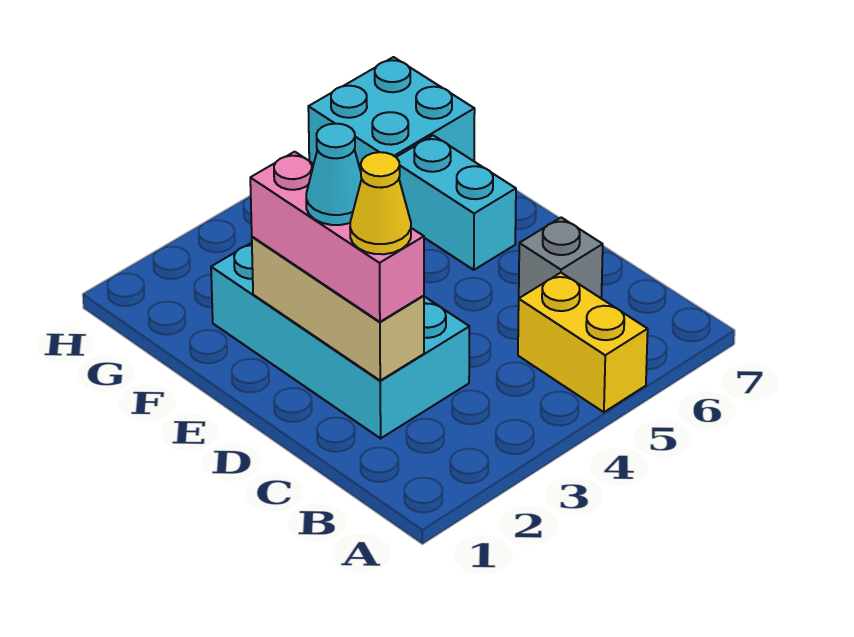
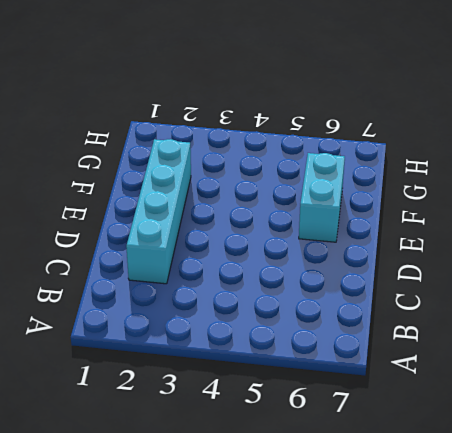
cyan brick C2:F2 level 1 -> cyan brick C2:F3 level 1
none -> yellow brick A5:B5 level 1
none -> grey brick C6 level 1

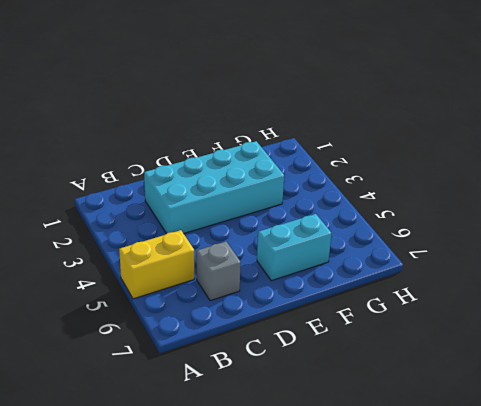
none -> cyan brick G6:H7 level 1
none -> tan brick C2:E2 level 2

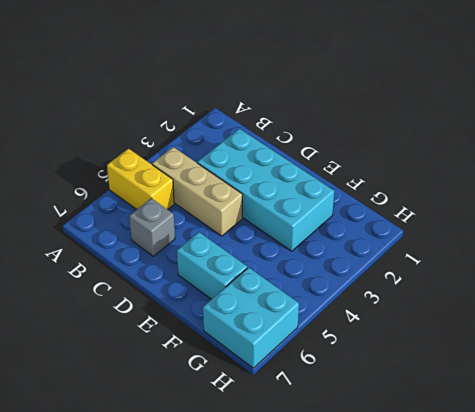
tan brick B4:D4 level 1 -> tan brick C2:E2 level 2
none -> pink brick C2:E2 level 3
none -> yellow cone C2 level 4

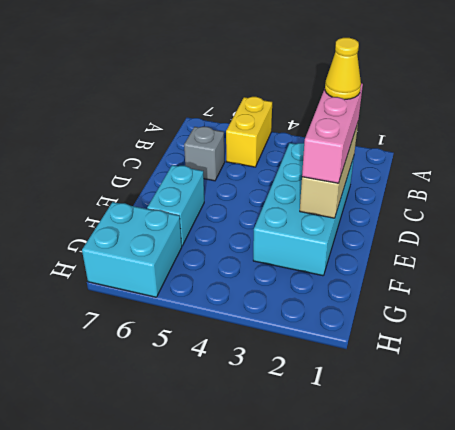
none -> cyan cone D2 level 4

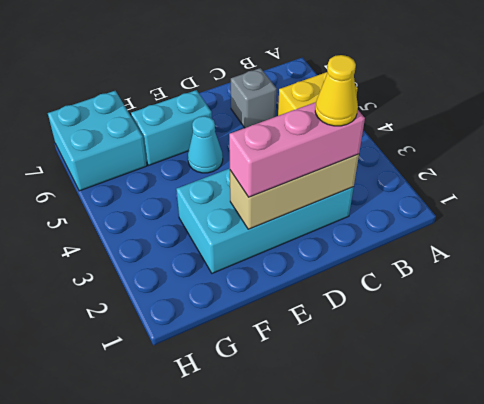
cyan cone E5 level 1 -> cyan cone D2 level 4

